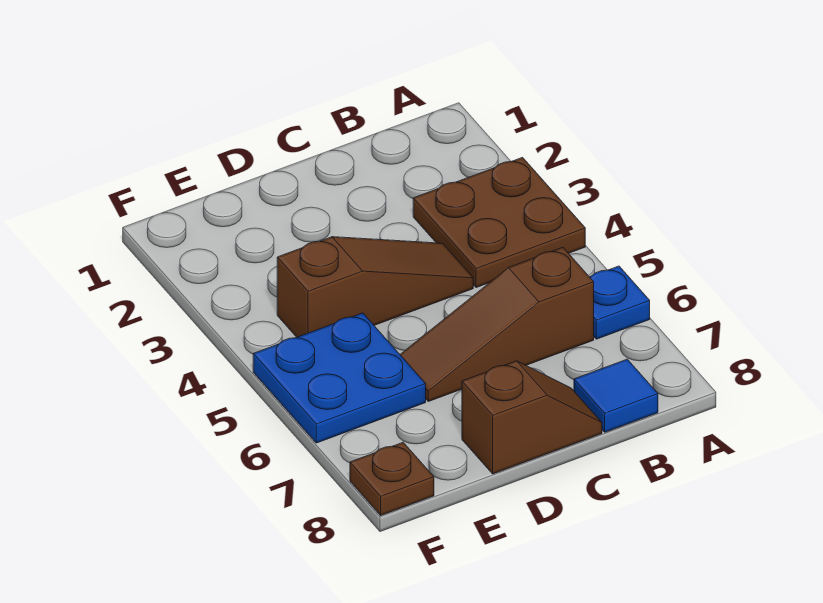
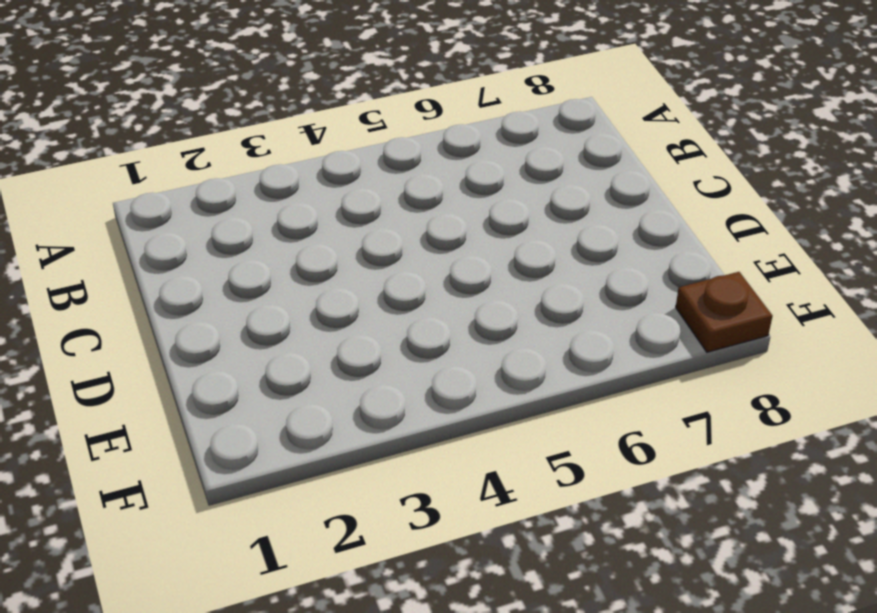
none -> brown plate A3:B4 level 1
none -> blue plate A6 level 1

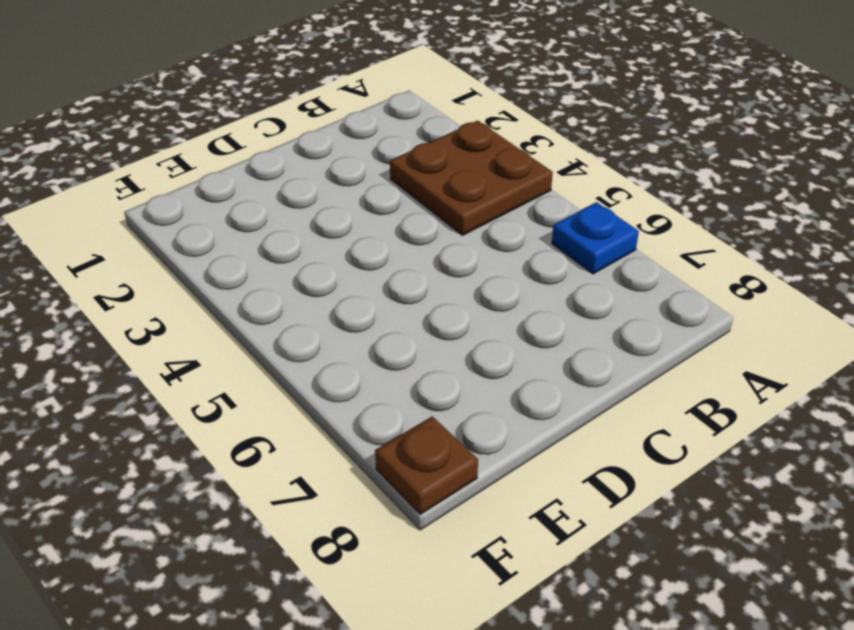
none -> brown slope B6:D6 level 1 top B
none -> blue tile B8 level 1

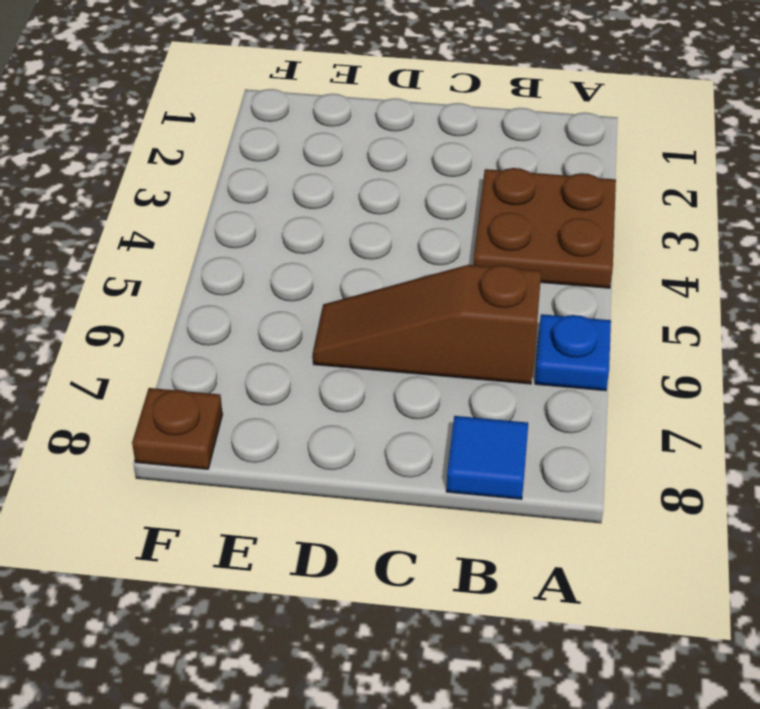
none -> brown slope C4:E4 level 1 top E
none -> brown slope C8:D8 level 1 top D

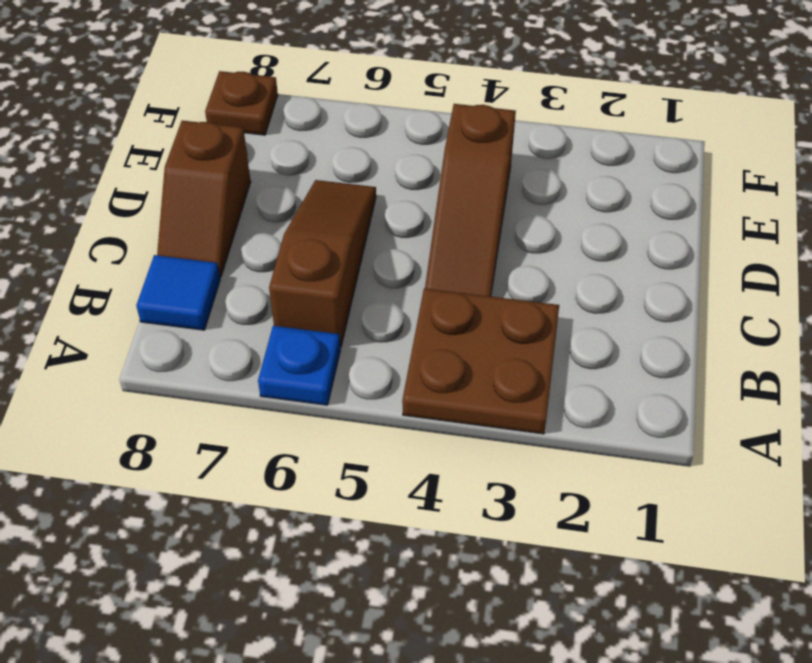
none -> blue plate E5:F6 level 1

